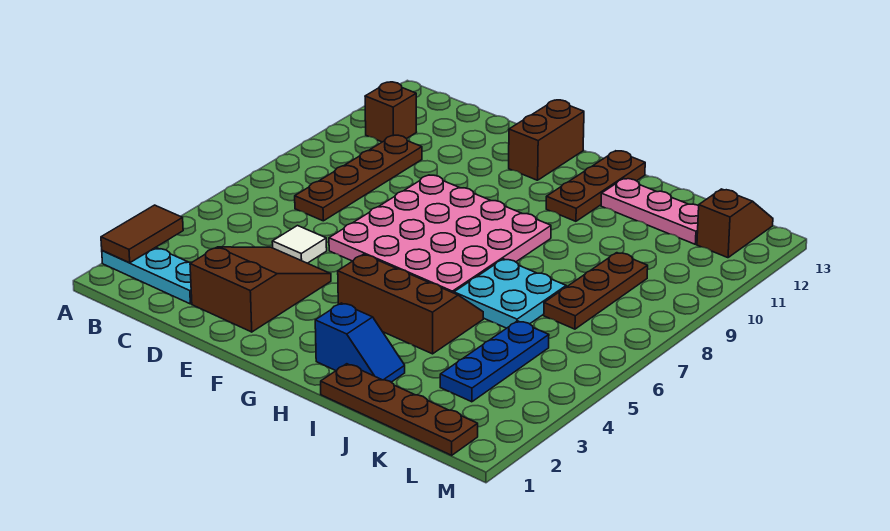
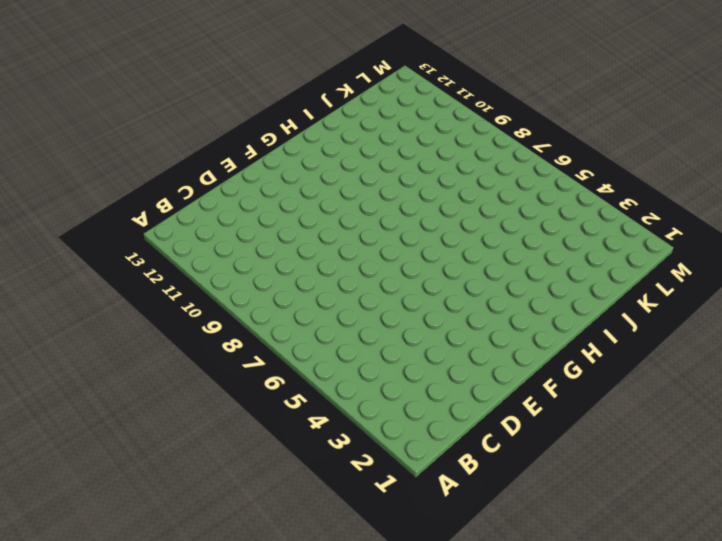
none -> cyan plate A2:C2 level 1
none -> brown brick B11 level 1
none -> brown plate C7:C10 level 1

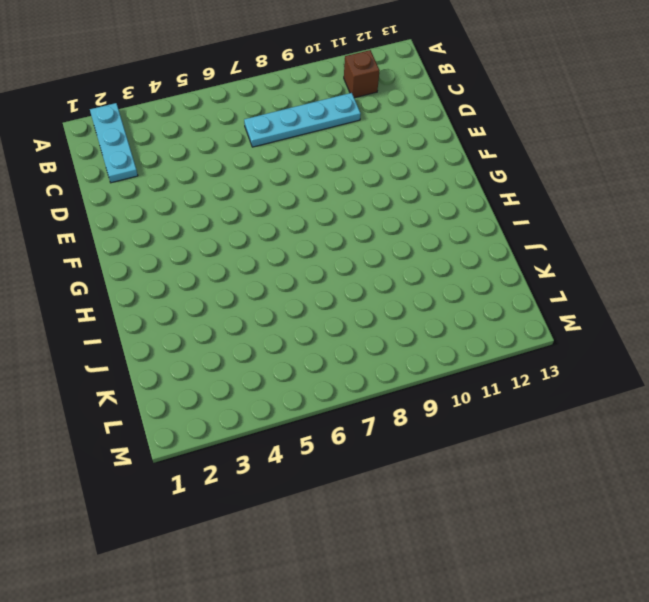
cyan plate C7:C10 level 1 -> brown plate C7:C10 level 1
none -> brown slope D2:E4 level 1 top 2
none -> white tile D5 level 1
none -> pink plate E6:H9 level 1

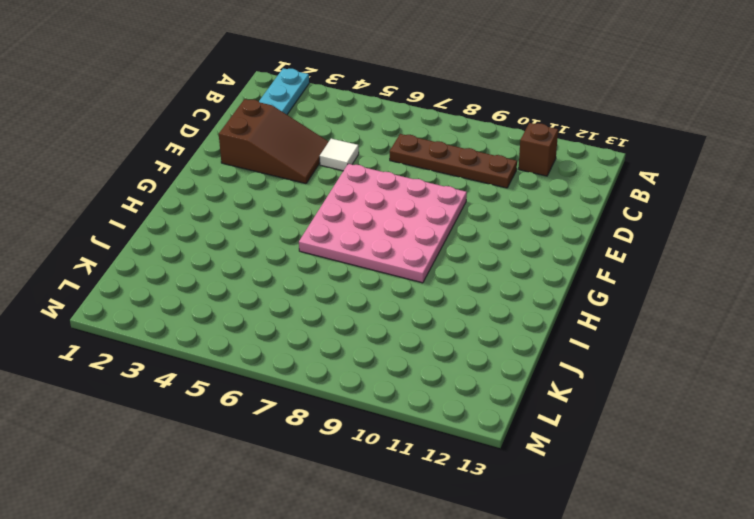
none -> brown brick F12:F13 level 1
none -> brown slope G4:I5 level 1 top 4
none -> blue slope H2:I2 level 1 top H

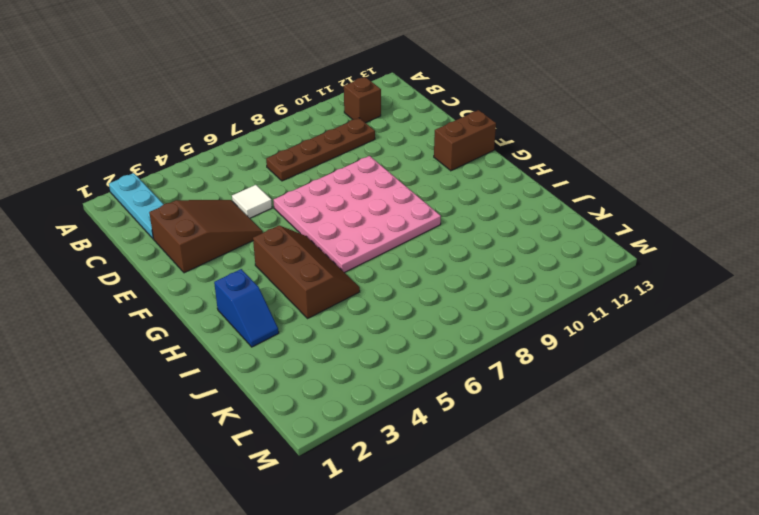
none -> brown plate H11:H13 level 1
none -> brown plate I1:L1 level 1
none -> cyan plate I6:J7 level 1

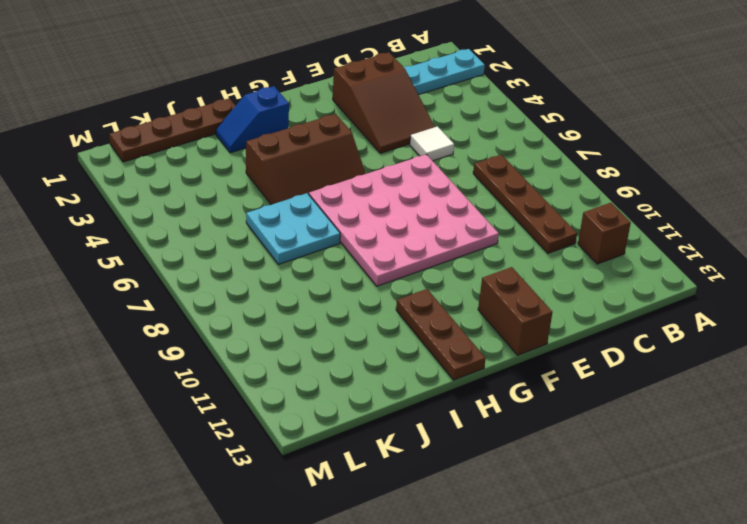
none -> pink plate I12:K12 level 1
none -> blue plate K3:K5 level 1
none -> brown plate K7:K9 level 1

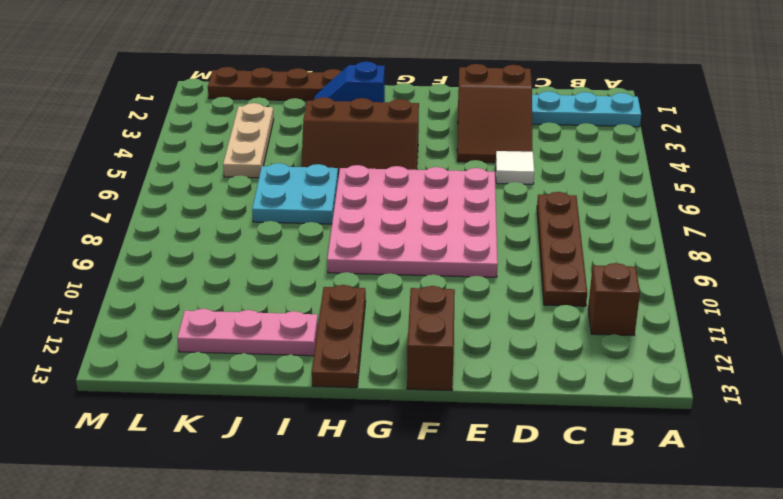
tan plate K3:K5 level 1 -> blue plate K3:K5 level 1
none -> brown plate K7:K9 level 1
none -> brown slope L12:L13 level 1 top 12
none -> brown tile A2:A3 level 2

